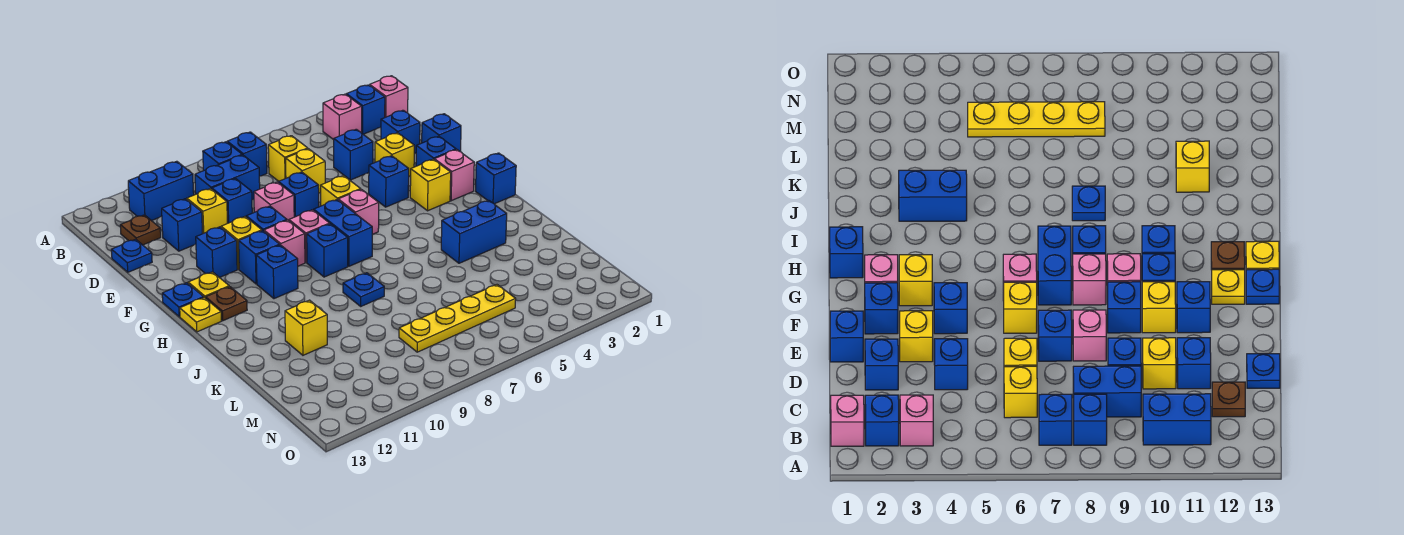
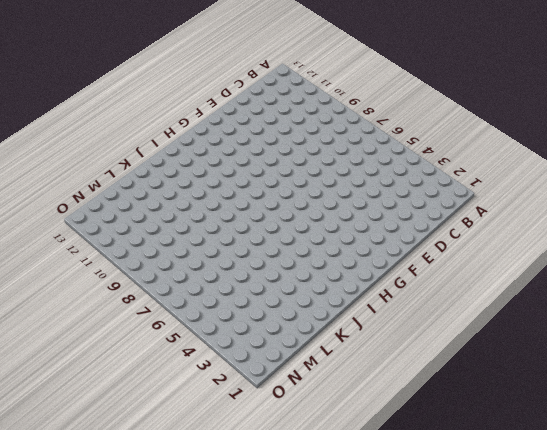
none -> pink brick B1 level 1
none -> blue brick B2 level 1
none -> pink brick B3 level 1
none -> blue brick B7 level 1

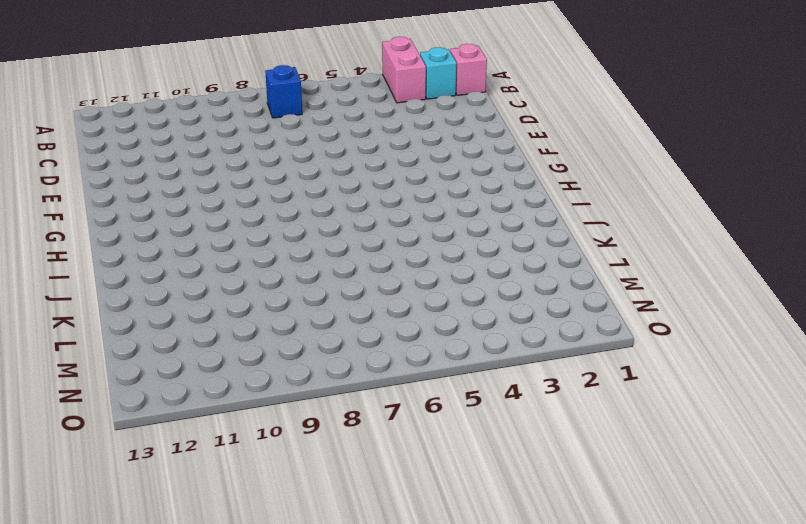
pink brick A3:B3 level 1 -> pink brick B3 level 1
cyan brick B2 level 1 -> blue brick B2 level 1
none -> blue brick B8 level 1
none -> blue brick B10:B11 level 1
none -> yellow brick C6 level 1
none -> blue brick C8:C9 level 1

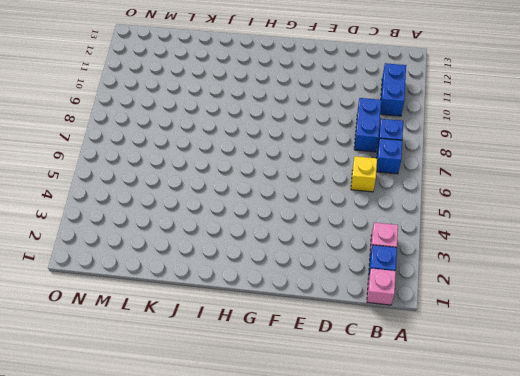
none -> brown plate C12 level 1
none -> blue brick D2 level 1
none -> blue brick D4 level 1
none -> yellow brick D6 level 1

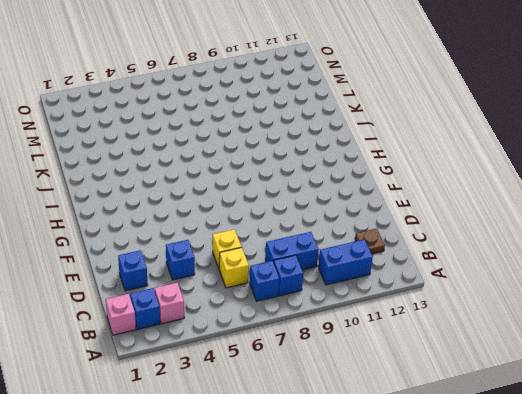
none -> blue brick D9 level 1
none -> yellow brick D10 level 1
none -> blue brick D11 level 1
none -> blue plate D13 level 1

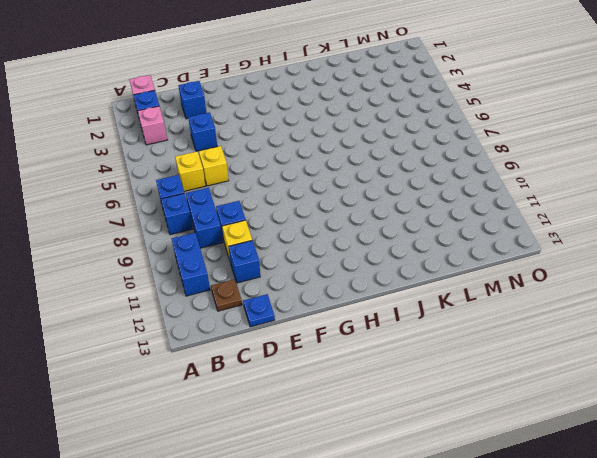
none -> blue brick E1 level 1
none -> yellow brick E3 level 1
none -> blue brick E7 level 1
none -> pink brick E8 level 1

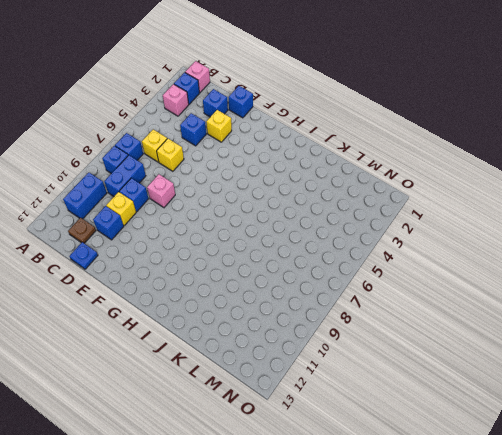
none -> blue brick E7 level 1
none -> blue brick F2 level 1
none -> blue brick F4 level 1
none -> yellow brick F6 level 1

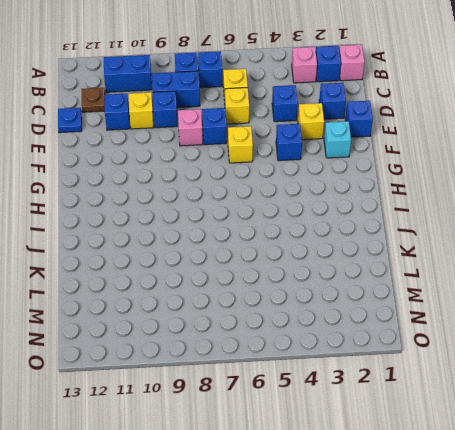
cyan brick F2 level 1 -> blue brick F2 level 1
none -> blue brick F9 level 1
none -> yellow brick F10 level 1
none -> blue brick F11 level 1
none -> pink brick G2 level 1

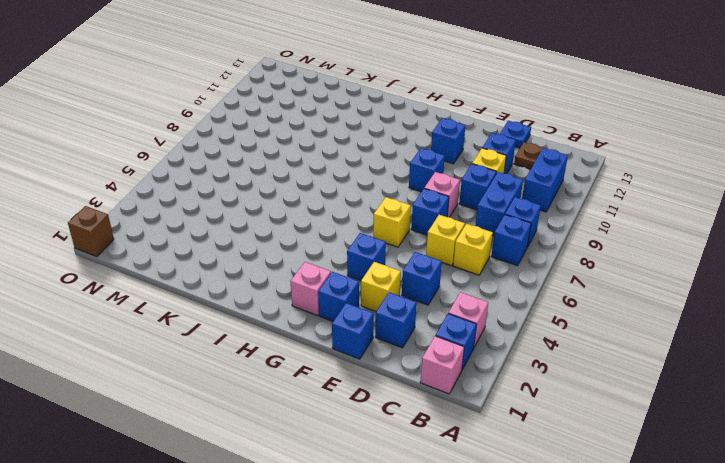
brown brick O1 level 1 -> none
none -> yellow brick F10 level 1
none -> yellow brick G3 level 1
none -> pink brick G6 level 1
none -> blue brick G7:H7 level 1

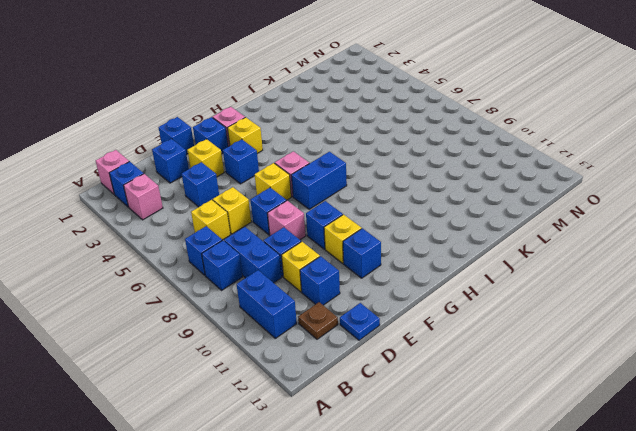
none -> pink brick G8 level 1
none -> pink brick G9 level 1
none -> blue brick G10 level 1
none -> yellow plate G12 level 1

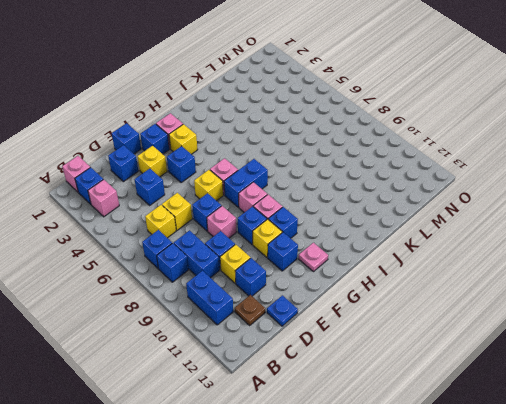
pink plate G12 level 1 -> yellow plate G12 level 1
none -> blue plate G13 level 1
none -> blue brick H1 level 1
none -> blue brick H8 level 1
none -> blue brick H10 level 1

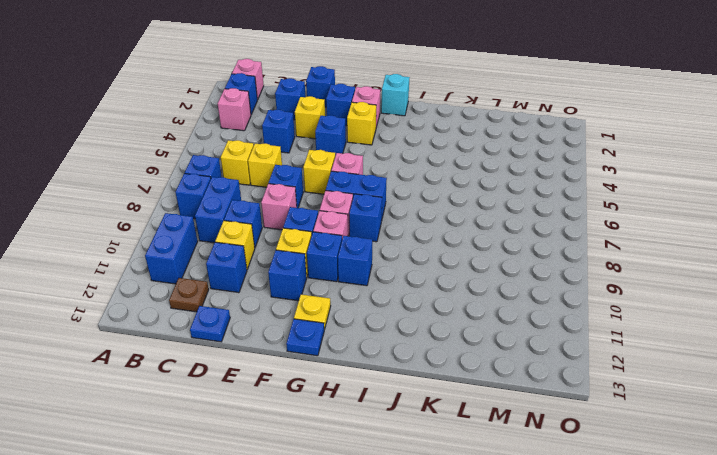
cyan brick H1 level 1 -> blue brick H1 level 1
none -> brown plate H12 level 1
none -> yellow plate H13 level 1
none -> blue brick J3:J4 level 1
none -> blue plate J8 level 1

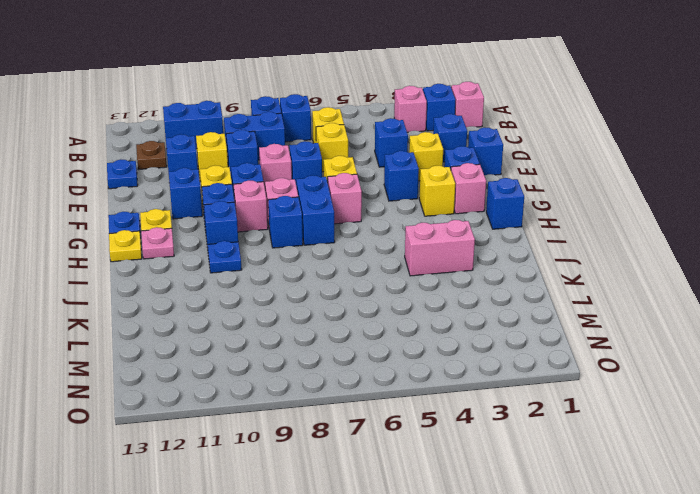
pink plate H12 level 1 -> brown plate H12 level 1
blue plate I10 level 1 -> blue plate J8 level 1
pink brick J3:J4 level 1 -> blue brick J3:J4 level 1
none -> yellow brick K11 level 1
none -> yellow plate M5:M8 level 1

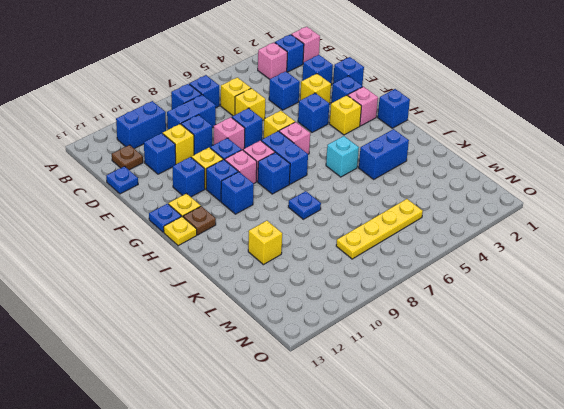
cyan brick I5 level 1 -> none

